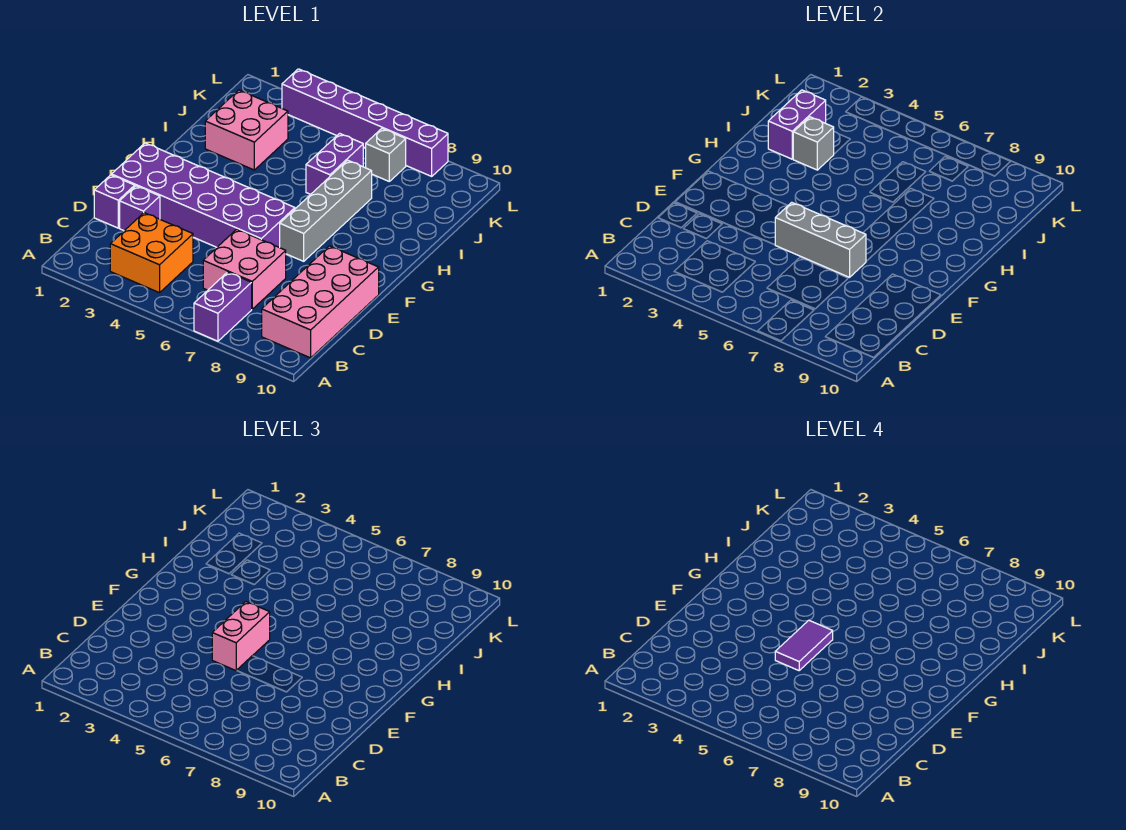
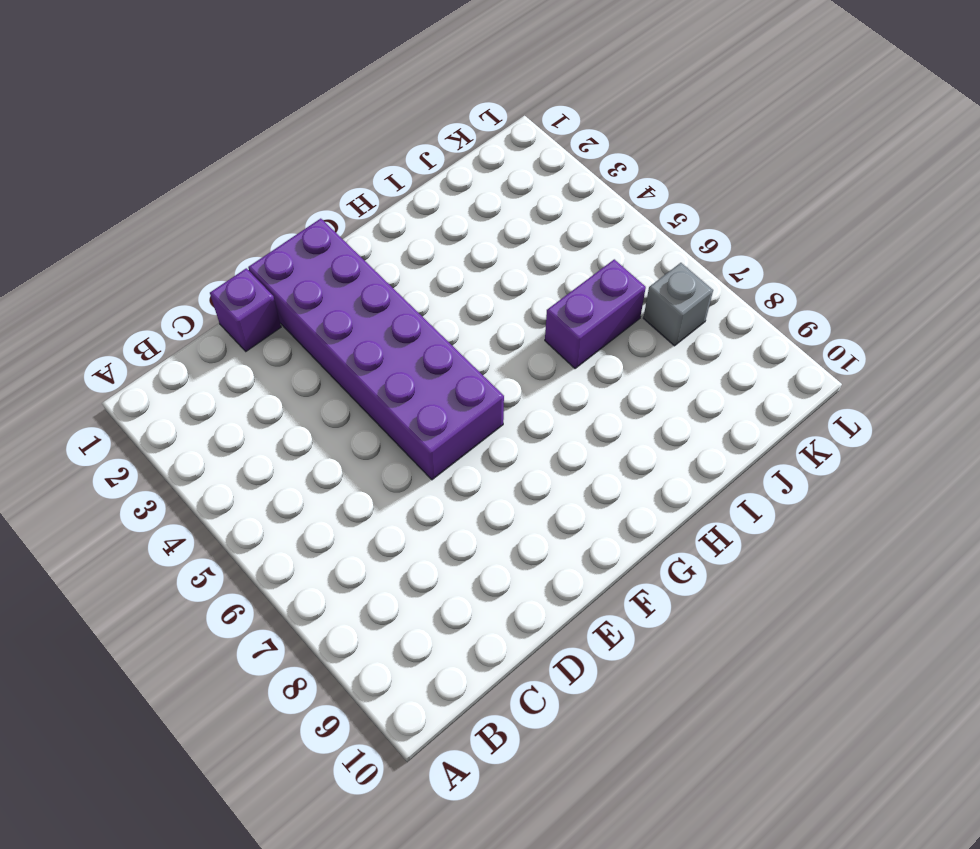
none -> purple brick A7:B7 level 1
none -> orange brick B3:C4 level 1
none -> pink brick B9:E10 level 1

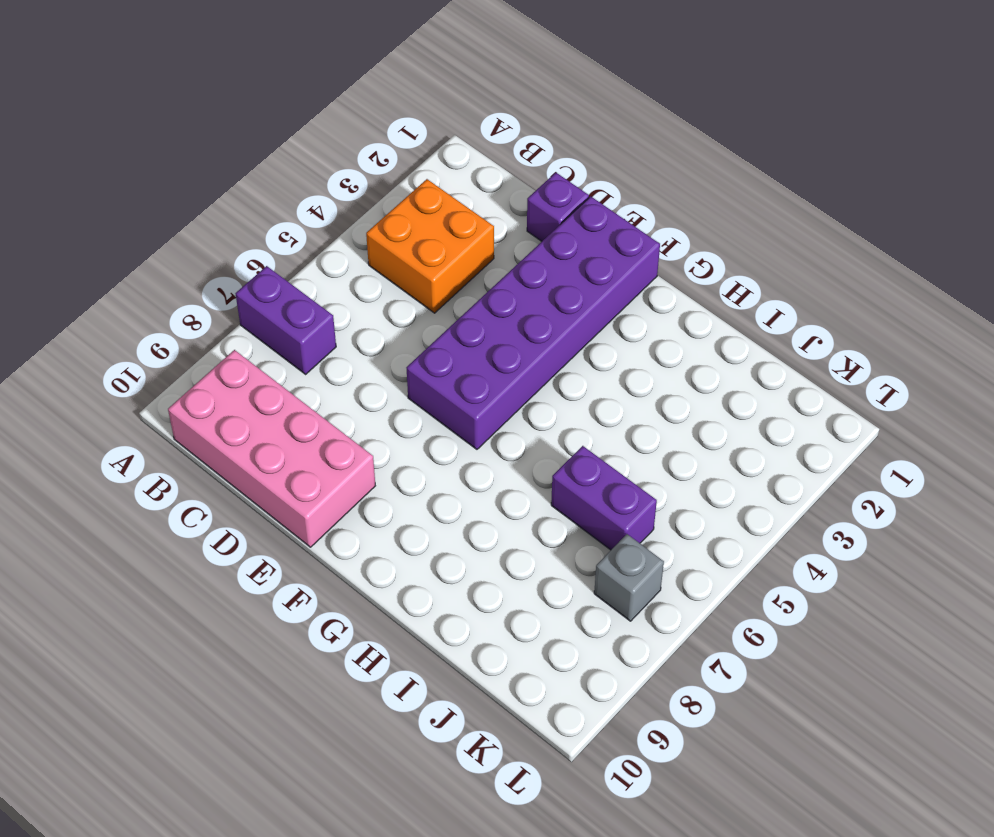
none -> pink brick C6:D7 level 1
none -> purple brick D2 level 1
none -> grey brick F7:I7 level 1

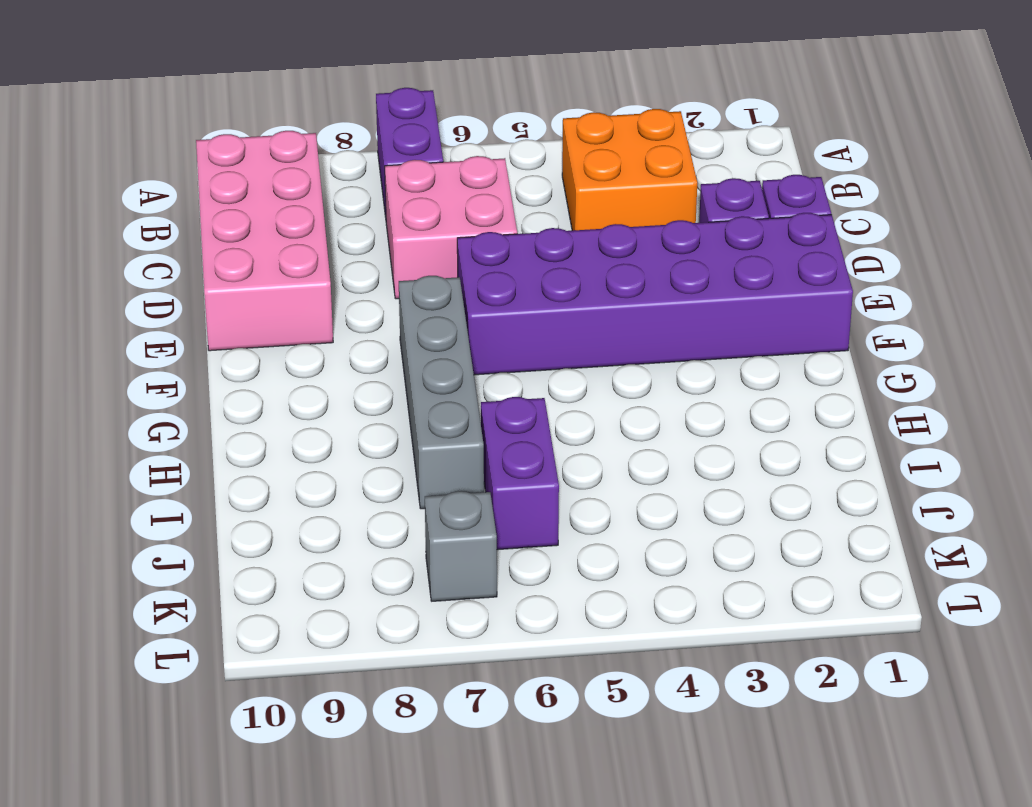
none -> pink brick I2:J3 level 1
none -> purple brick L3:L8 level 1
none -> grey brick E5:E7 level 2

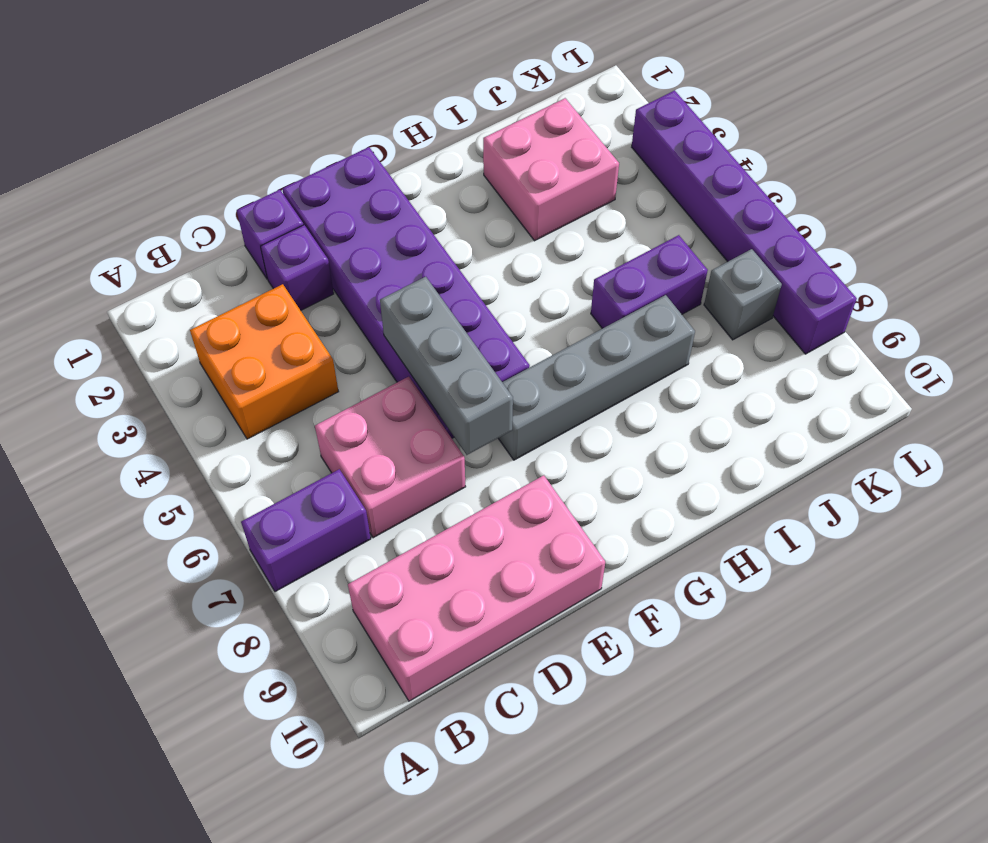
none -> purple brick I2:J2 level 2
none -> grey brick I3 level 2
none -> pink brick E5:F5 level 3

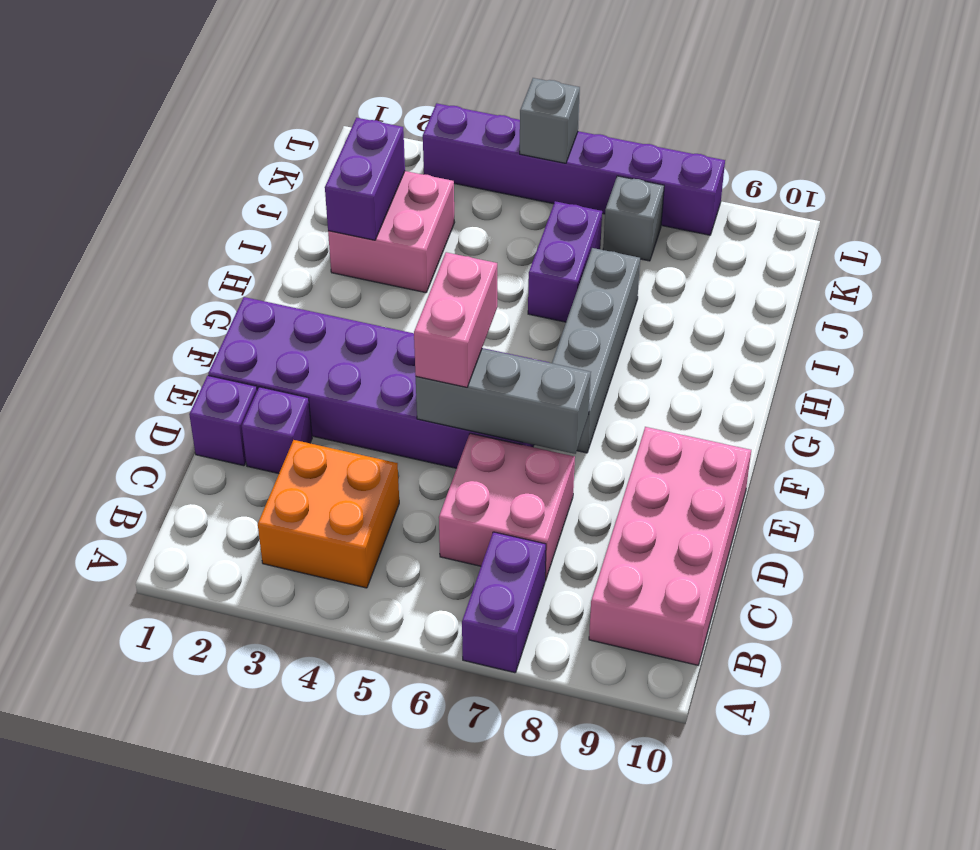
grey brick L5 level 2 -> grey brick I3 level 2
none -> purple tile E5:F5 level 4

